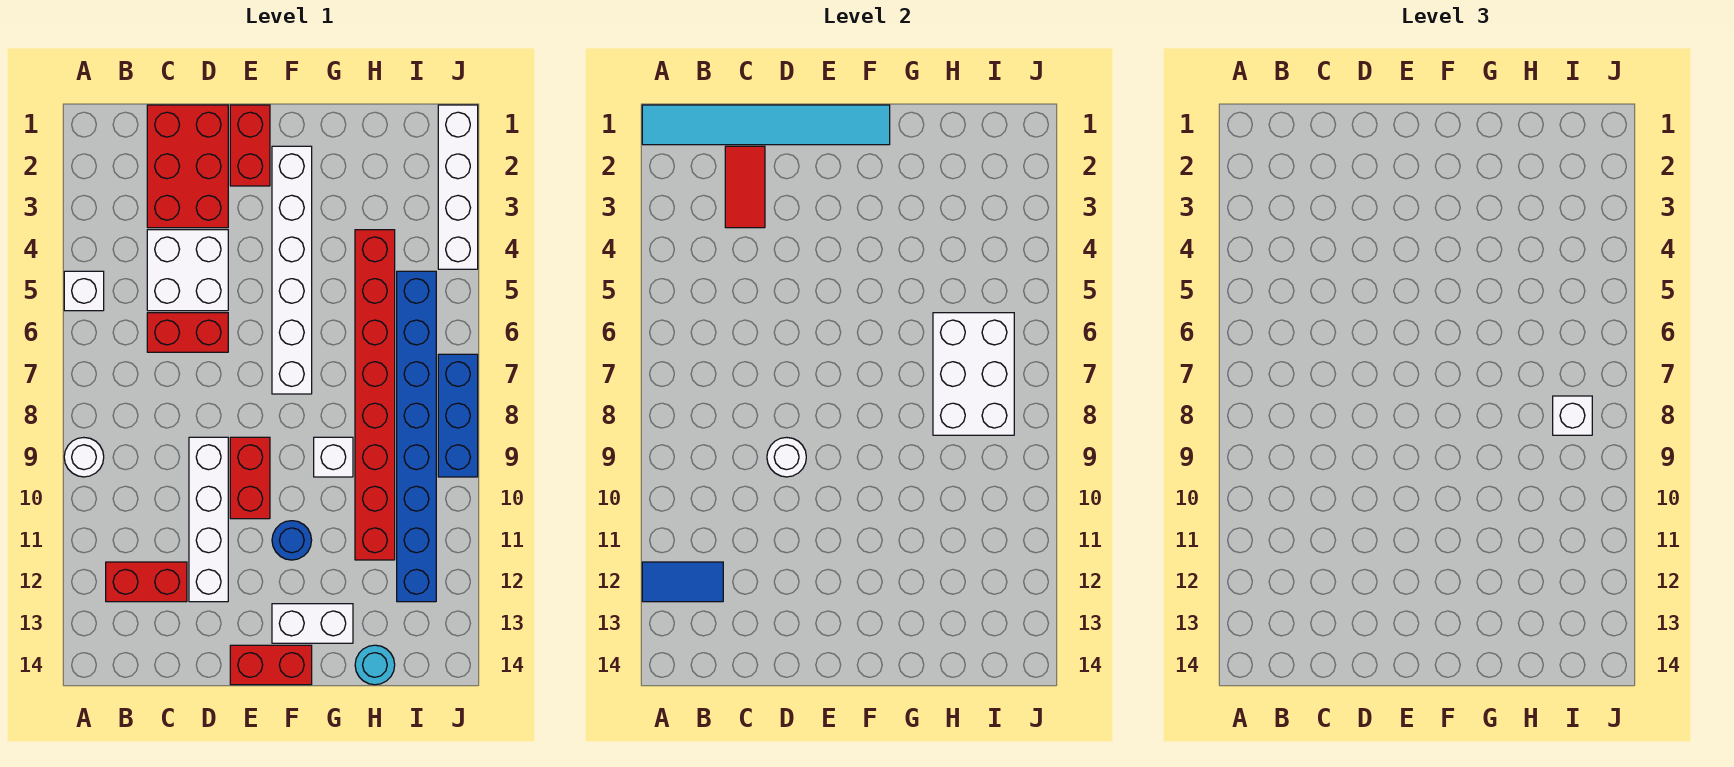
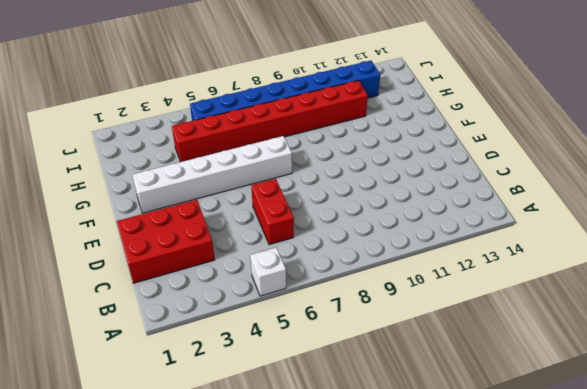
none -> white round brick A9 level 1
none -> red brick B12:C12 level 1
none -> white brick C4:D5 level 1

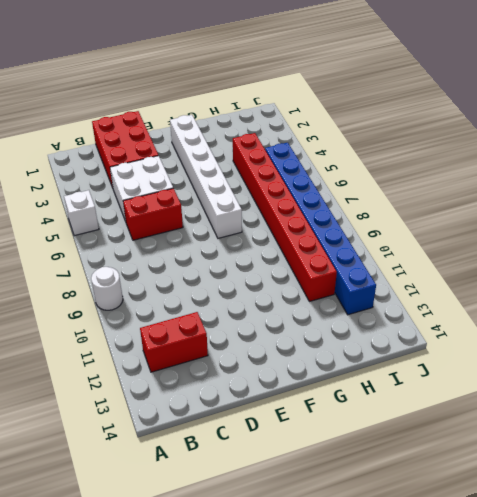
none -> white brick D9:D12 level 1
none -> red brick E1:E2 level 1
none -> red brick E9:E10 level 1

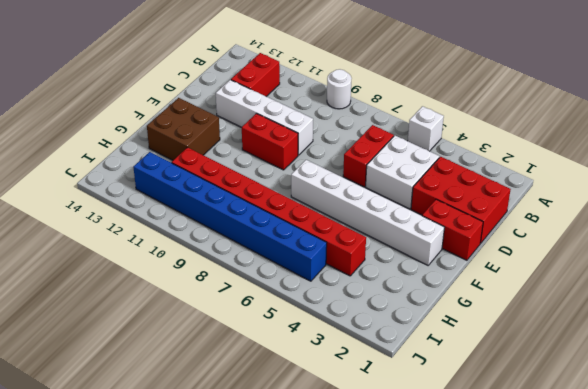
brown brick F12:G13 level 1 -> white brick F13:G13 level 1
none -> red brick E14:F14 level 1
none -> blue round brick F11 level 1
none -> white brick G9 level 1

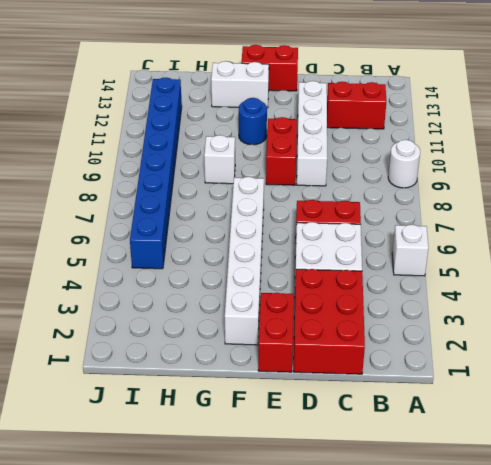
none -> red brick H4:H11 level 1
none -> cyan round brick H14 level 1
none -> white brick J1:J4 level 1

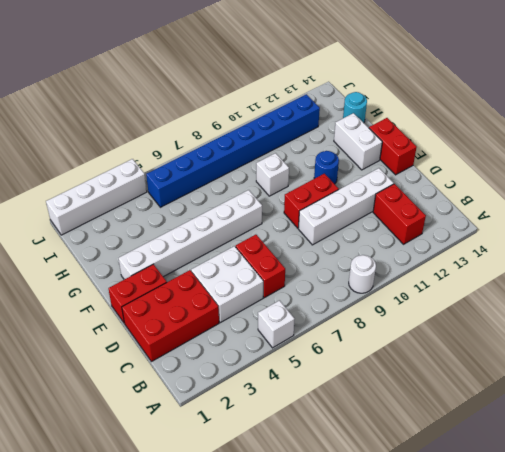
none -> red brick H4:H11 level 1
none -> blue brick J7:J9 level 1
none -> cyan tile A1:F1 level 2

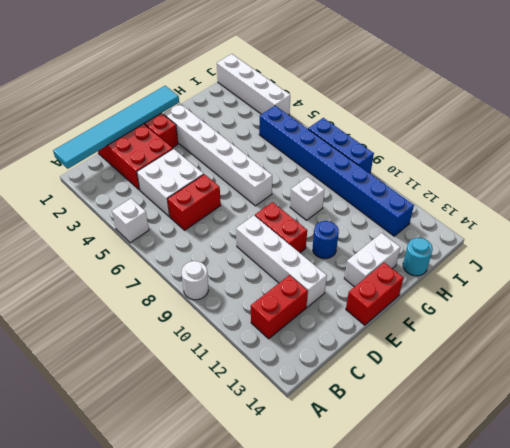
none -> red brick H4:H11 level 1
none -> blue tile A12:B12 level 2
none -> red tile C2:C3 level 2

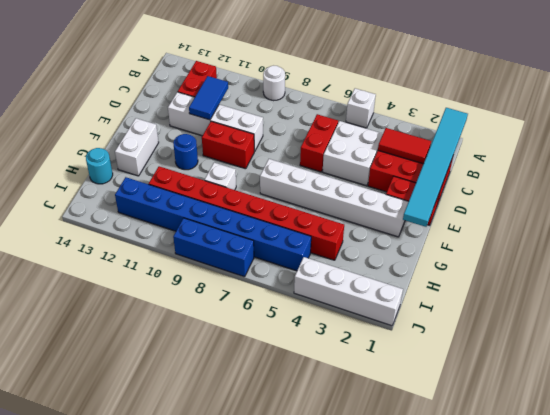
blue tile C11:D11 level 2 -> blue tile A12:B12 level 2
none -> red brick E14:F14 level 1
none -> white round brick D9 level 2
none -> white brick H6:I8 level 2

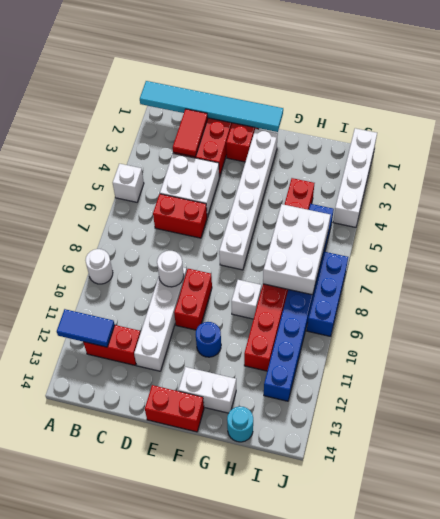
none -> white brick I8 level 3

